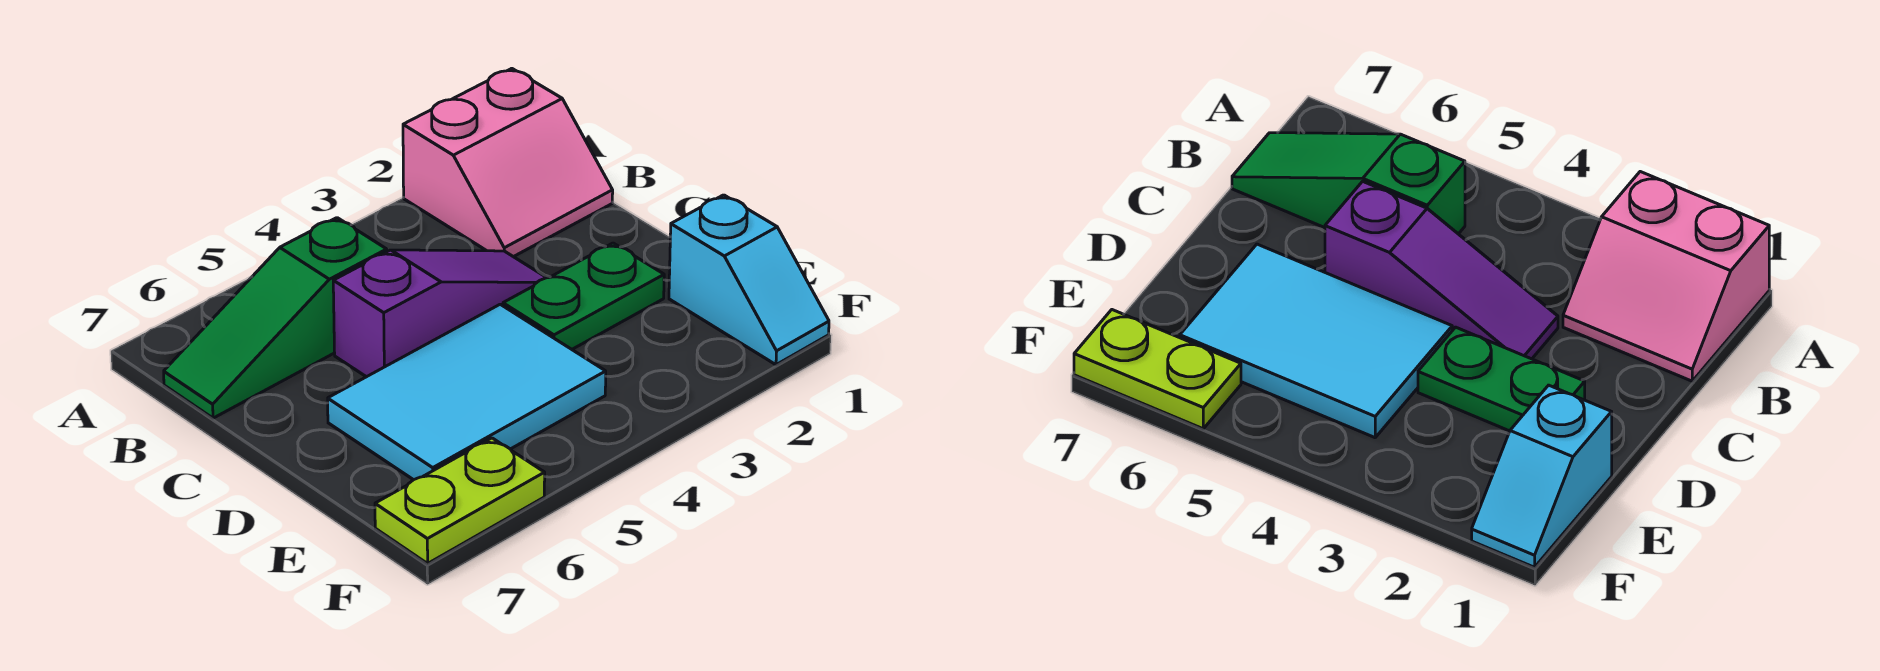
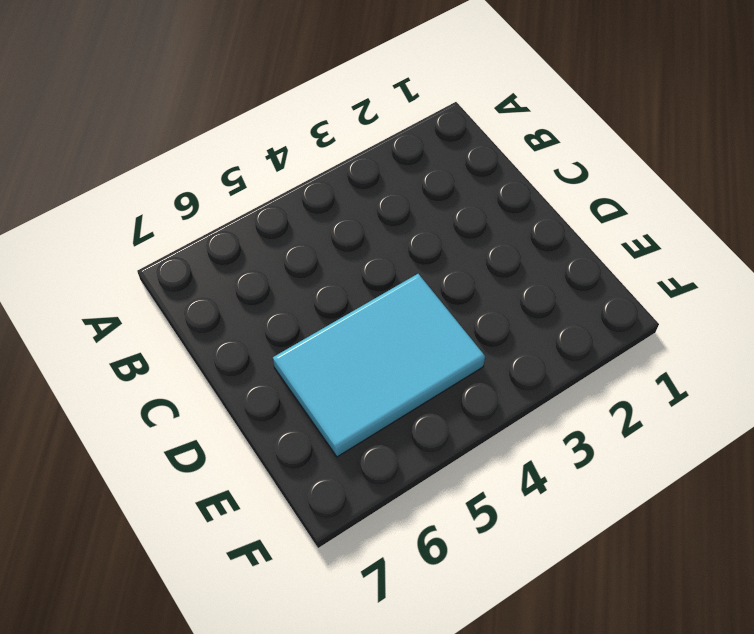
none -> pink slope A1:B2 level 1 top A
none -> green slope B5:B7 level 1 top 5

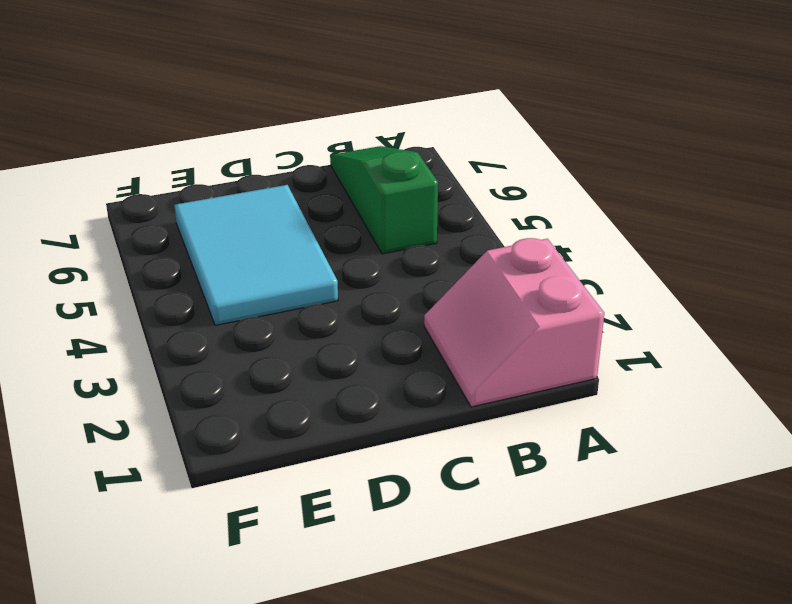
none -> purple slope C3:C5 level 1 top 5
none -> green plate D2:D3 level 1

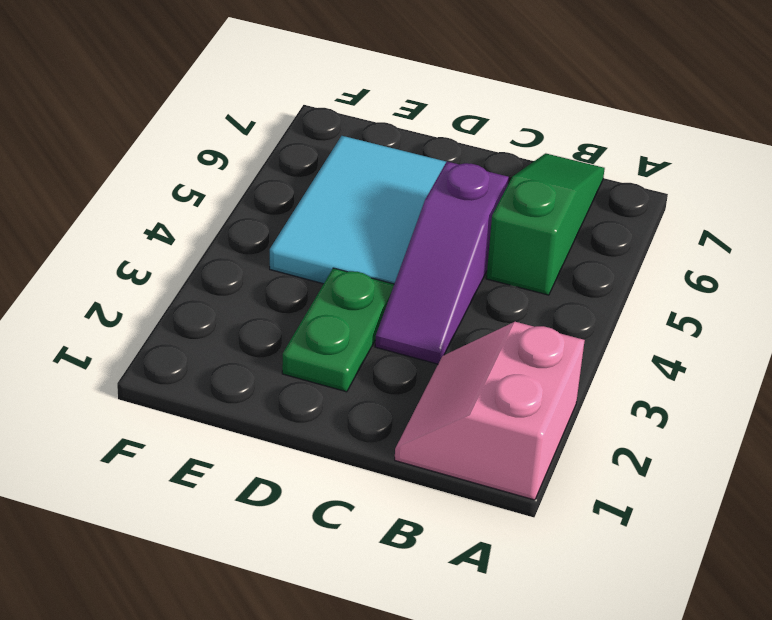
none -> cyan slope E1:F1 level 1 top E
none -> lime plate F6:F7 level 1

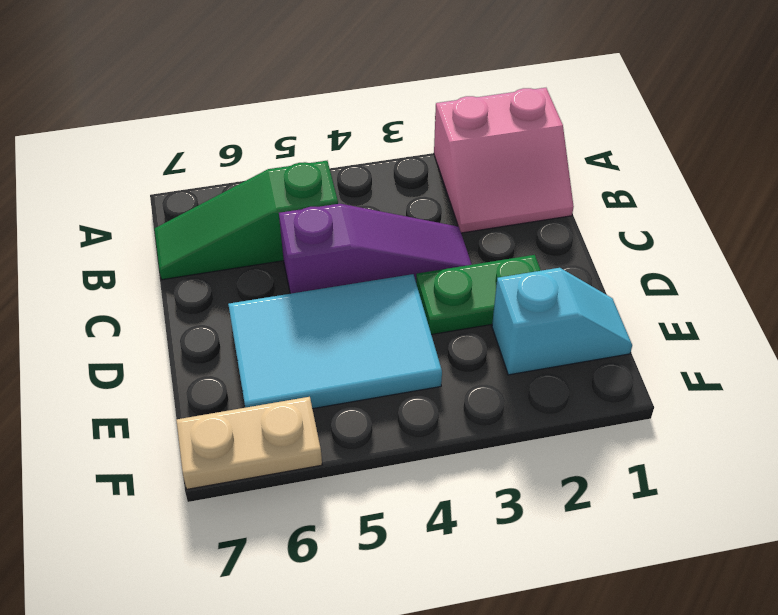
cyan slope E1:E2 level 1 top 2 -> cyan slope E1:F1 level 1 top E
tan plate F6:F7 level 1 -> lime plate F6:F7 level 1

